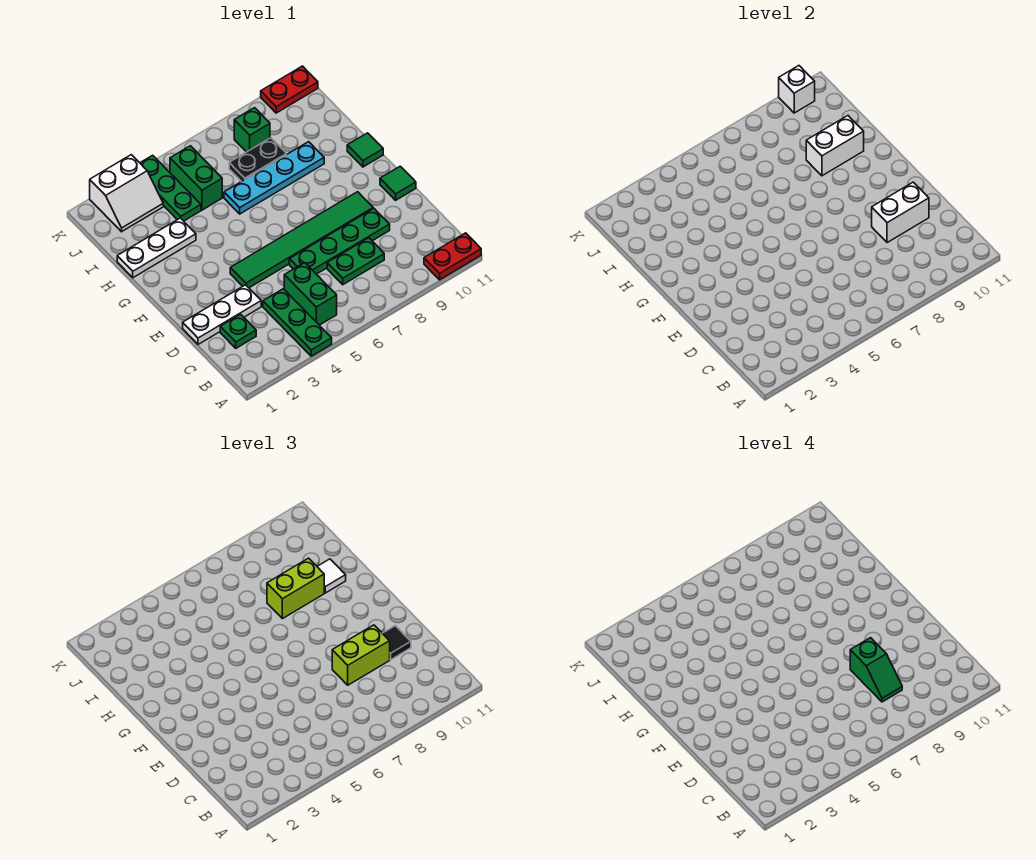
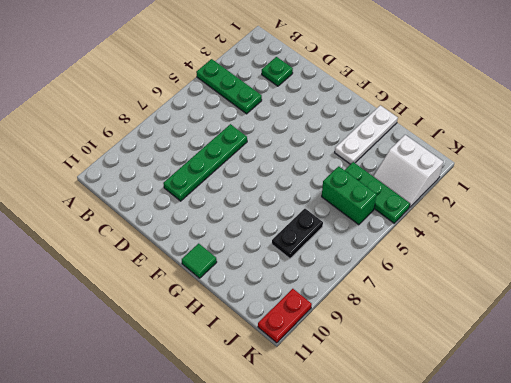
white slope J2:K3 level 1 top 2 -> white slope J2:K3 level 1 top K
none -> red plate A10:A11 level 1
none -> green brick B5:C5 level 1
none -> green plate C7:C8 level 1

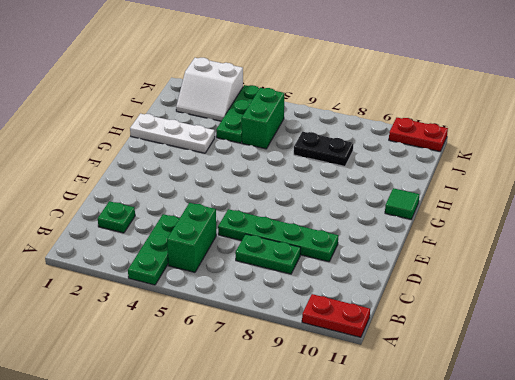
none -> white plate D1:D3 level 1
none -> green tile E4:E9 level 1
none -> green tile E11 level 1

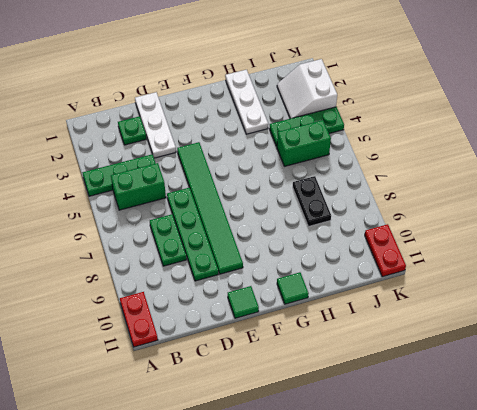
none -> cyan plate H6:H9 level 1
none -> green brick J8 level 1
none -> white brick D9:D10 level 2

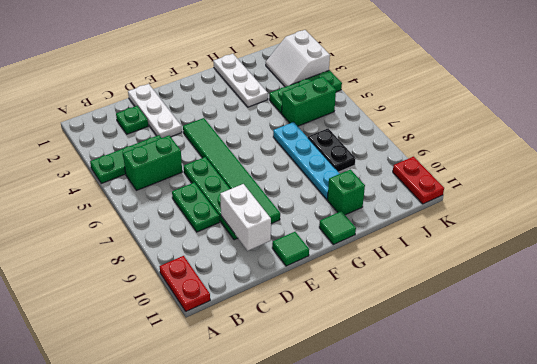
green brick H10 level 1 -> green brick J8 level 1
none -> white brick H9:H10 level 2
none -> white brick K10 level 2
none -> lime brick D8:D9 level 3

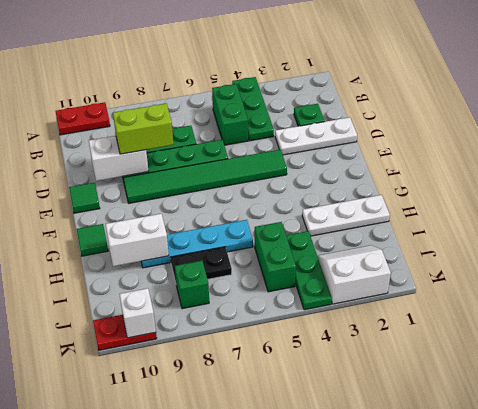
none -> black tile D10 level 3
none -> lime brick H8:H9 level 3
none -> white tile H10 level 3

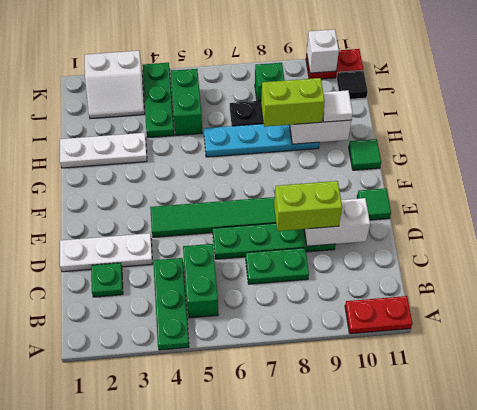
black tile J11 level 1 -> black tile D10 level 3
none -> green slope C8:D8 level 4 top D

